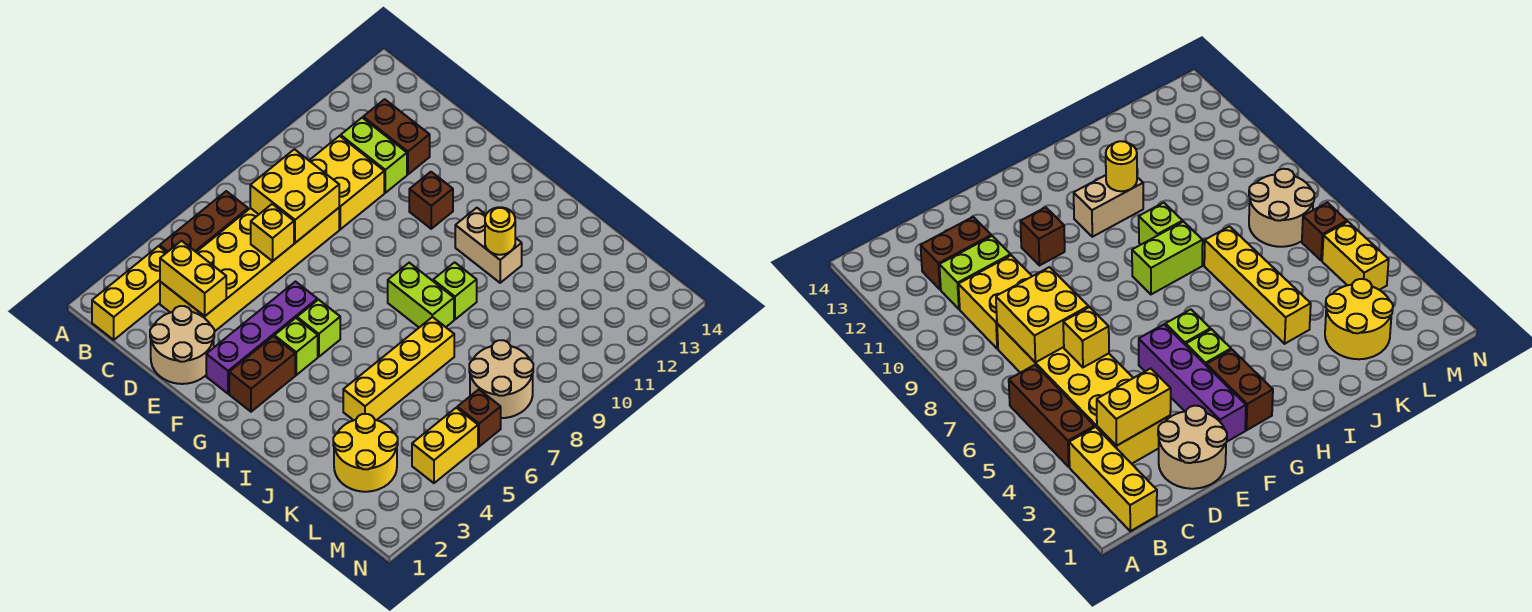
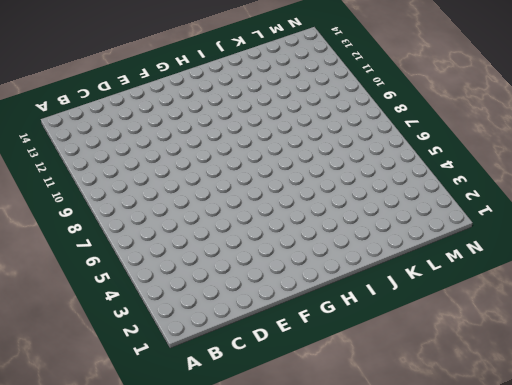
none -> yellow brick B1:B3 level 1
none -> brown brick B4:B6 level 1
none -> yellow brick C3:D8 level 1

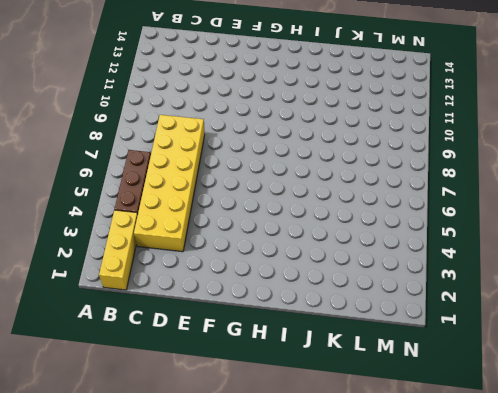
none -> yellow brick C9:D10 level 1
none -> lime brick C11:D11 level 1
none -> brown brick C12:D12 level 1

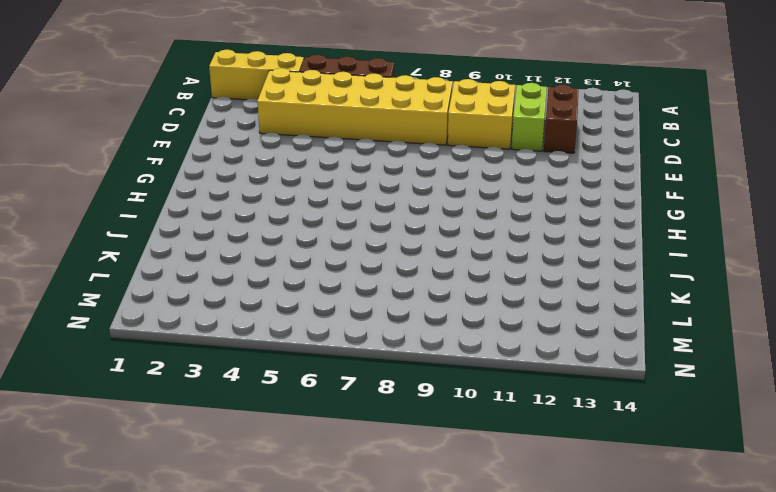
none -> tan round brick D1:E2 level 1
none -> purple brick F2:F5 level 1
none -> brown brick F11 level 1

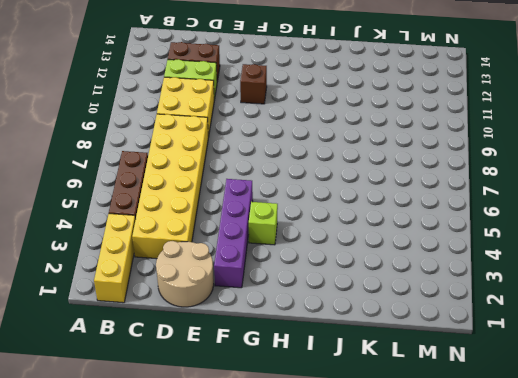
none -> brown brick G2:G3 level 1
none -> lime brick G5 level 1
none -> lime brick H8:I8 level 1

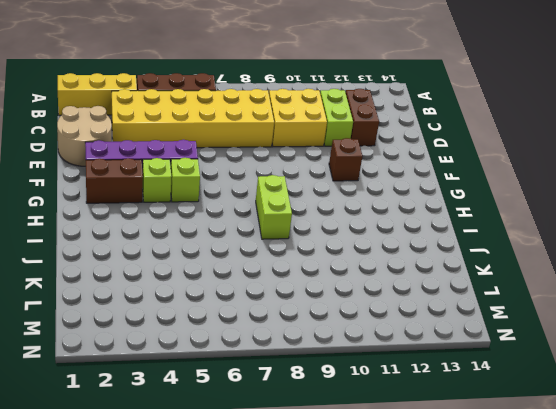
none -> tan brick H11:I11 level 1
none -> lime brick I9 level 1
none -> yellow brick J4:J7 level 1

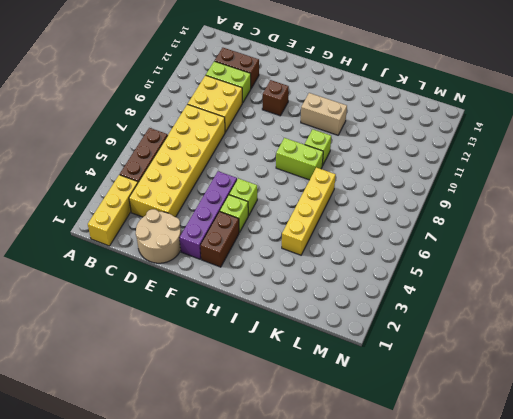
none -> yellow round brick K2:L3 level 1
none -> tan round brick L7:M8 level 1
none -> yellow brick M4:M5 level 1

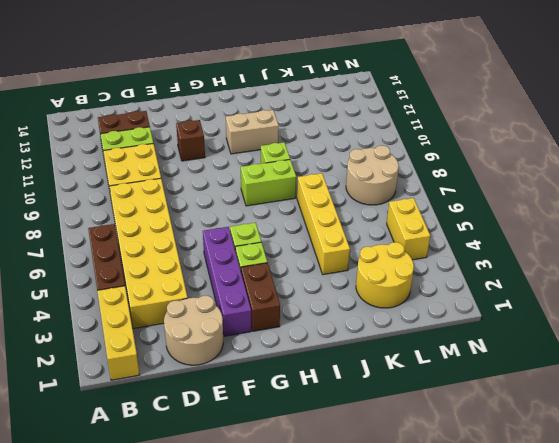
none -> brown brick M6 level 1
none -> yellow brick C3:D3 level 2
none -> yellow brick C7:D8 level 2

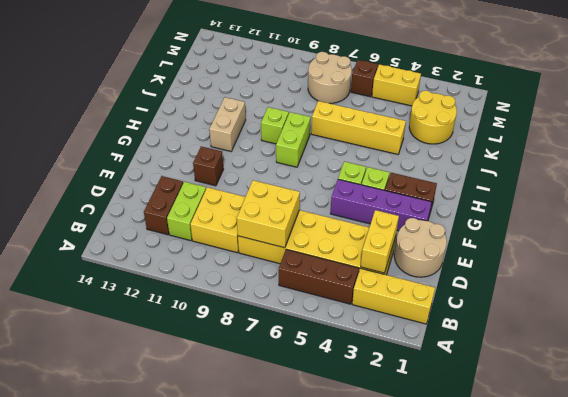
none -> yellow brick D6 level 2
none -> yellow round brick I11 level 2

